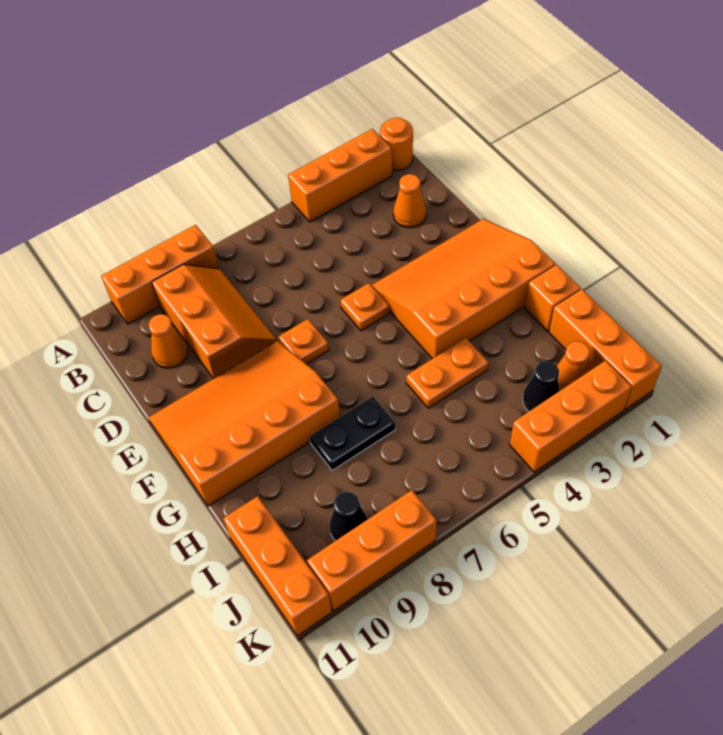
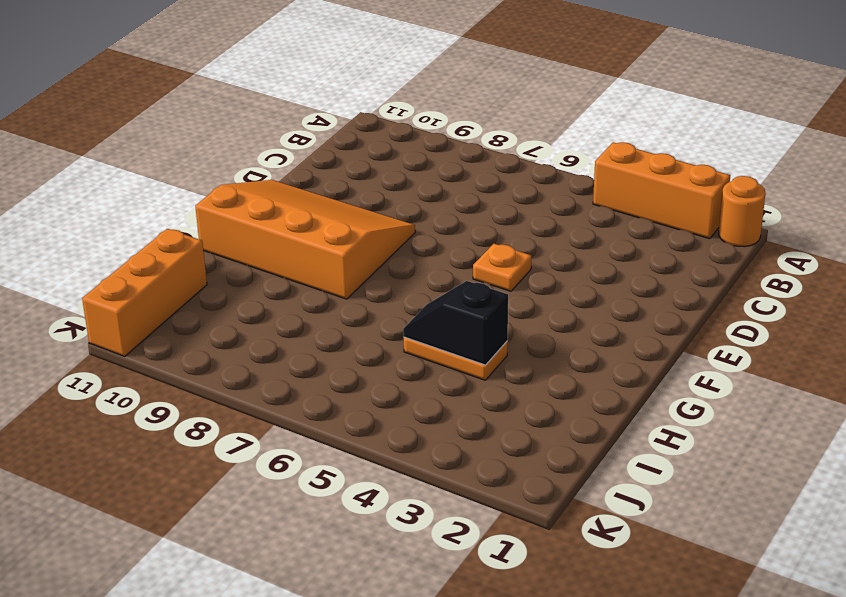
black slope H4:H5 level 2 top 4 -> none
none -> orange brick A8:A10 level 1
none -> orange slope B8:D9 level 1 top 9
none -> orange cone C2 level 1

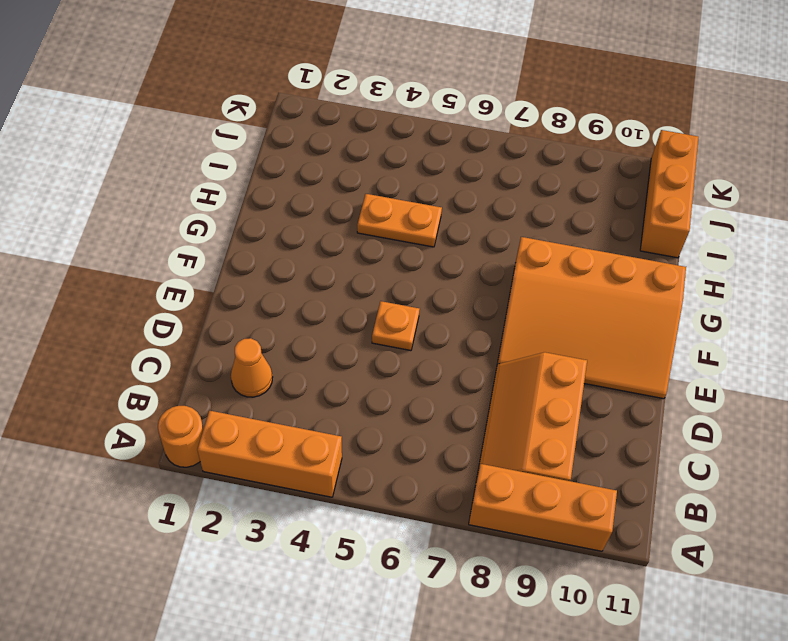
none -> orange cone C10 level 1
none -> orange slope E1:G4 level 1 top G
none -> orange plate E7 level 1

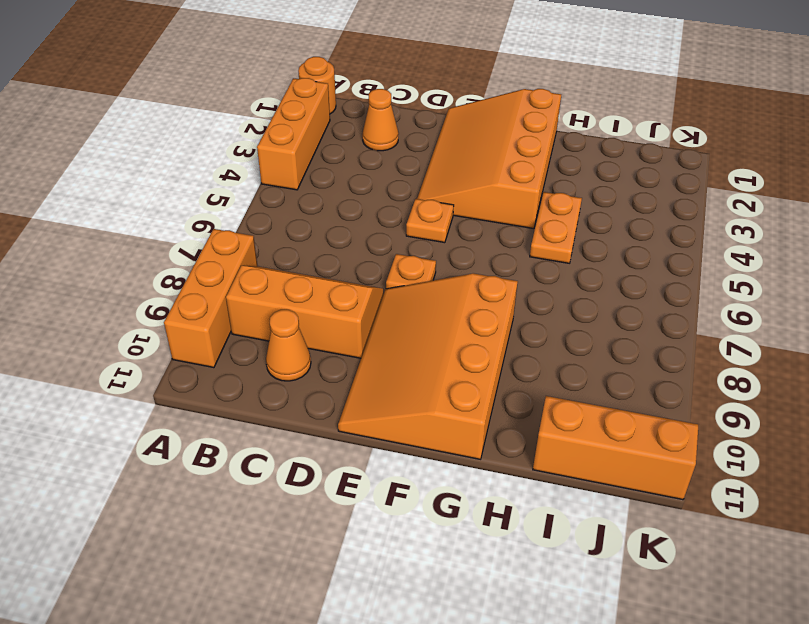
none -> orange brick H1 level 1
none -> black plate H7:H8 level 1
none -> orange brick I1:K1 level 1

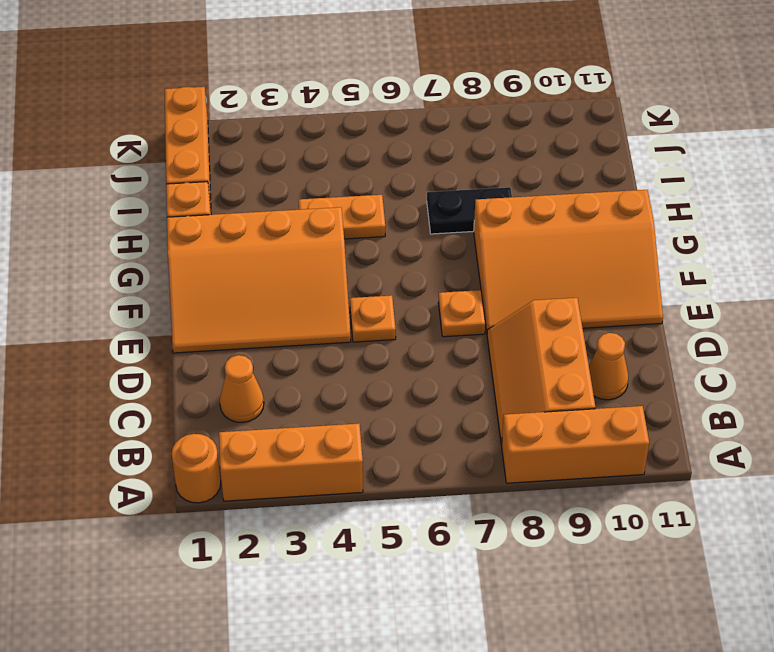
none -> orange brick I11:K11 level 1
none -> orange cone J2 level 1
none -> black cone J3 level 1

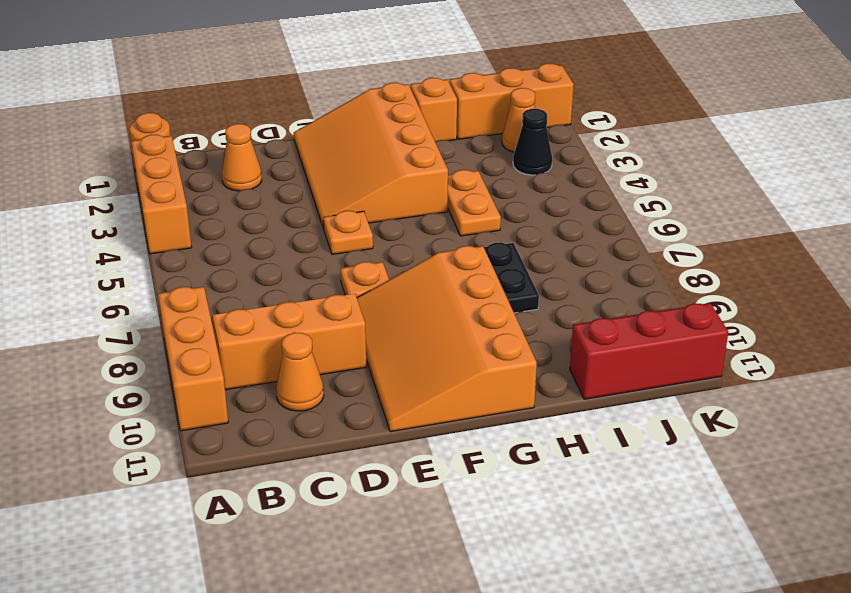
red brick I11:K11 level 1 -> orange brick I11:K11 level 1
none -> black cone J9 level 1
none -> orange brick K2:K4 level 1
none -> orange brick K8:K10 level 1

